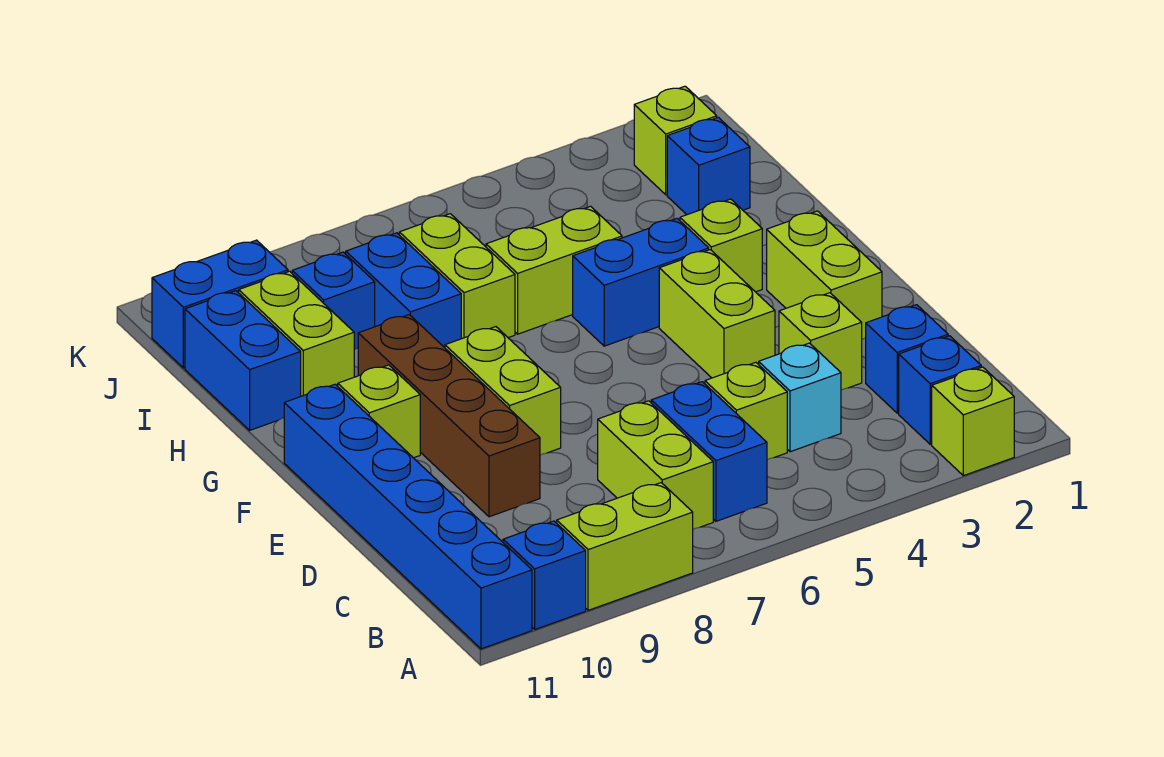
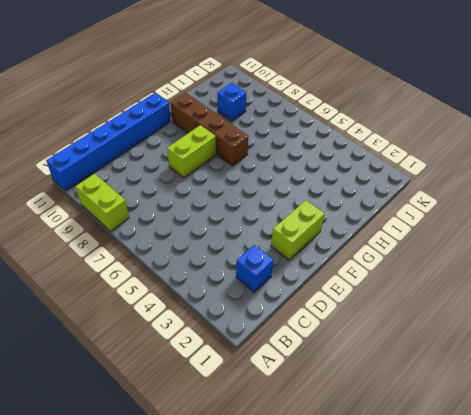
brown brick G7:G10 level 1 -> brown brick D9:G9 level 1
none -> lime brick A2 level 1
none -> blue brick A10 level 1
none -> blue brick B2 level 1

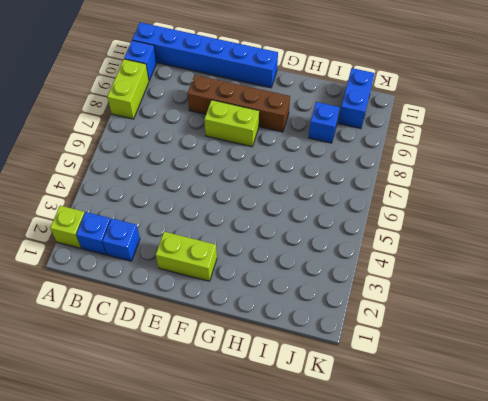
none -> blue brick B6:C6 level 1
none -> lime brick B7:C7 level 1
none -> cyan brick C4 level 1

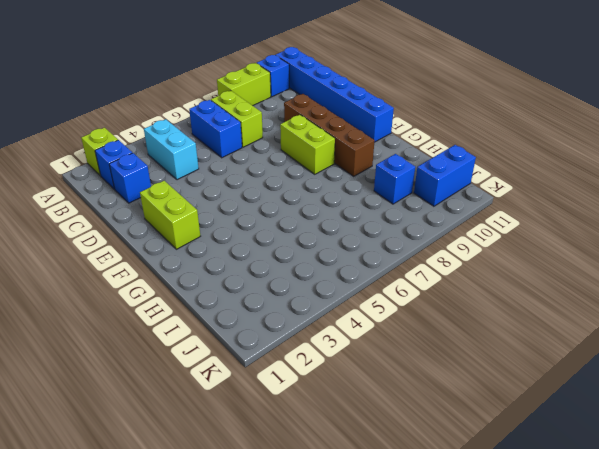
cyan brick B4:C4 level 1 -> cyan brick C4 level 1
none -> lime brick C5 level 1
none -> lime brick D3 level 1
none -> lime brick E4:F4 level 1

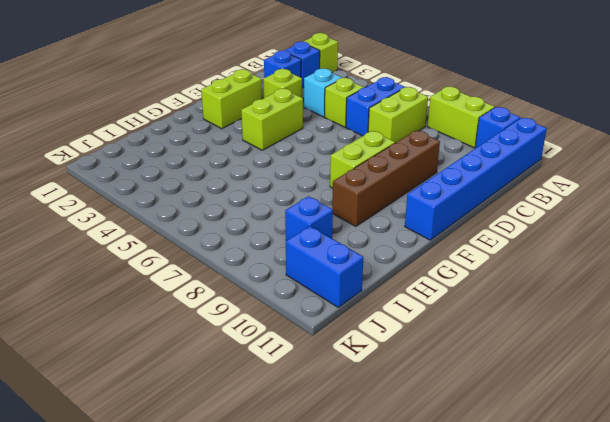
none -> lime brick F10 level 1
none -> lime brick G3 level 1
none -> blue brick G4:G5 level 1

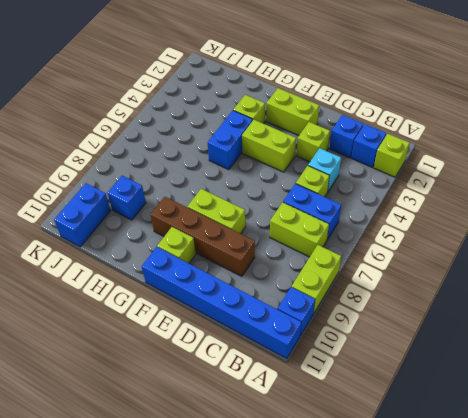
none -> lime brick H5:H6 level 1
none -> lime brick H7:I7 level 1
none -> blue brick H8:I8 level 1

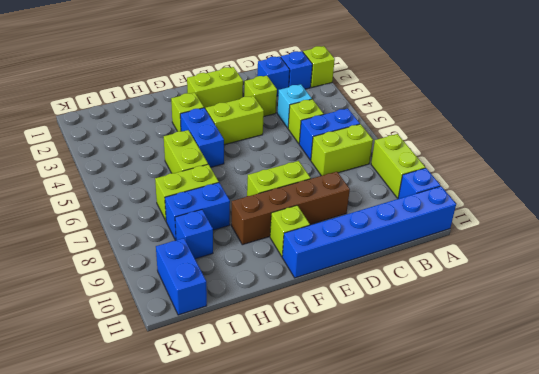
none -> lime brick H10:I10 level 1
none -> blue brick H11:I11 level 1
none -> blue brick I2 level 1

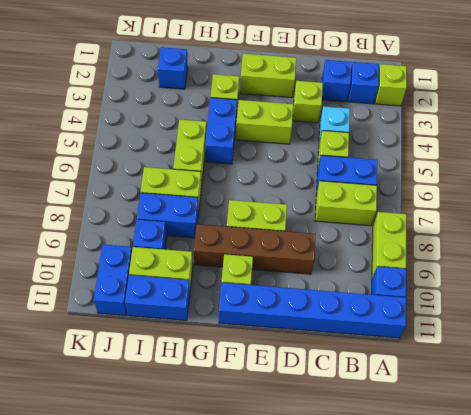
none -> lime brick J2 level 1

